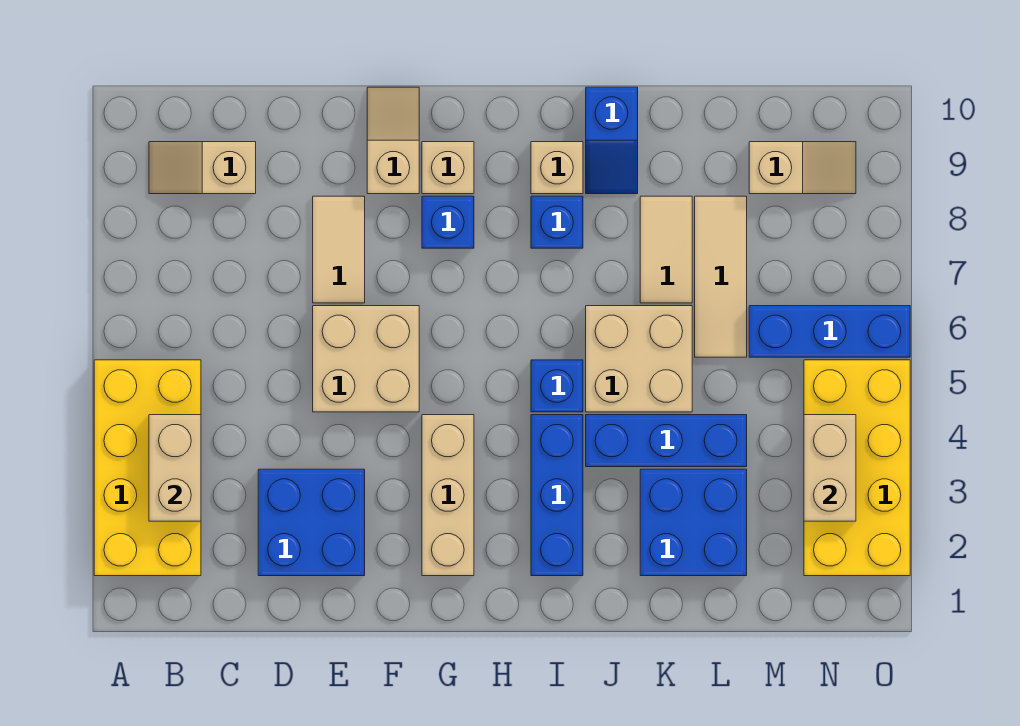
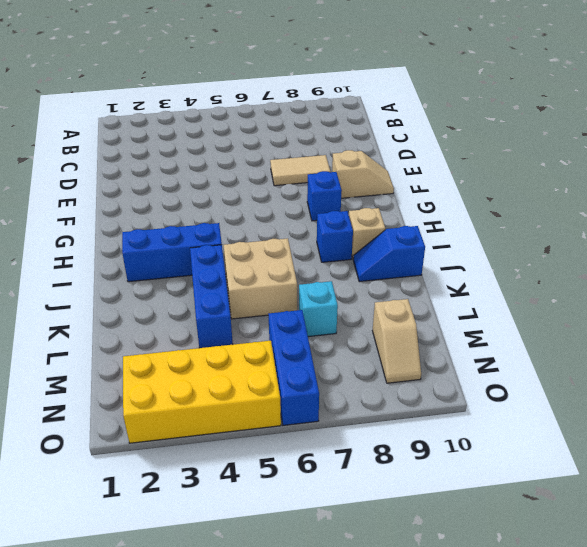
cyan brick L7 level 1 -> tan tile L6:L8 level 1
none -> yellow brick A2:B5 level 1
none -> tan slope B9:C9 level 1 top C
none -> blue brick D2:E3 level 1

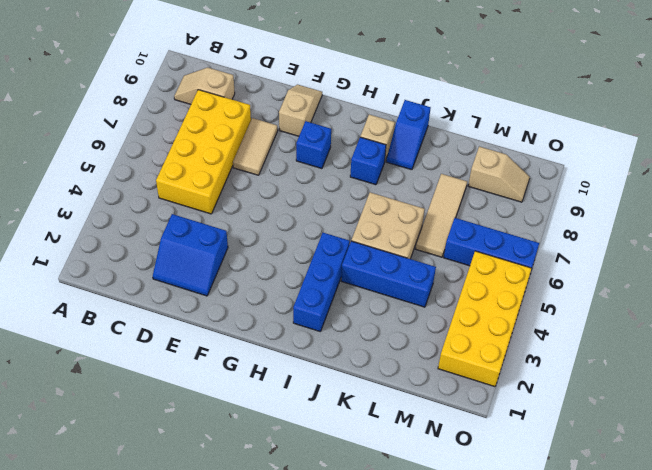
yellow brick C5:D8 level 1 -> yellow brick A2:B5 level 1
blue slope D2:E3 level 1 top 3 -> blue brick D2:E3 level 1
none -> tan brick E5:F6 level 1
none -> tan brick G2:G4 level 1
none -> tan brick G9 level 1

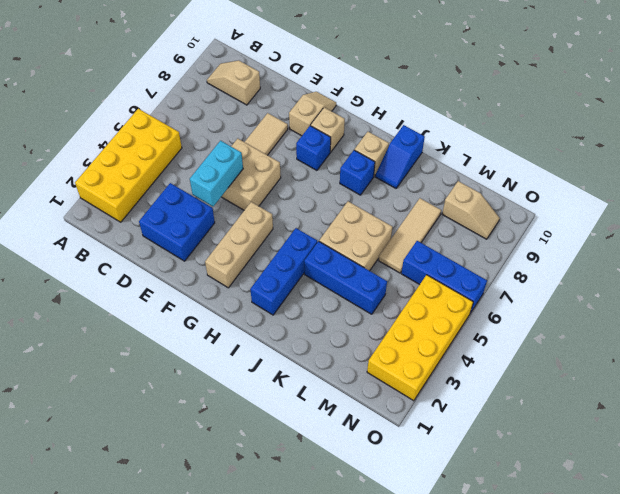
cyan brick E4:E5 level 2 -> none
none -> blue brick I5 level 1
none -> blue brick K2:L3 level 1
none -> tan tile K7:K8 level 1

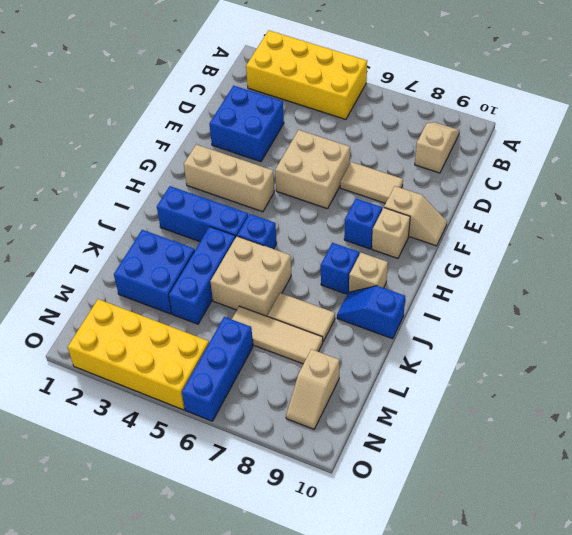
none -> tan brick B3:B4 level 2
none -> tan brick N3:N4 level 2

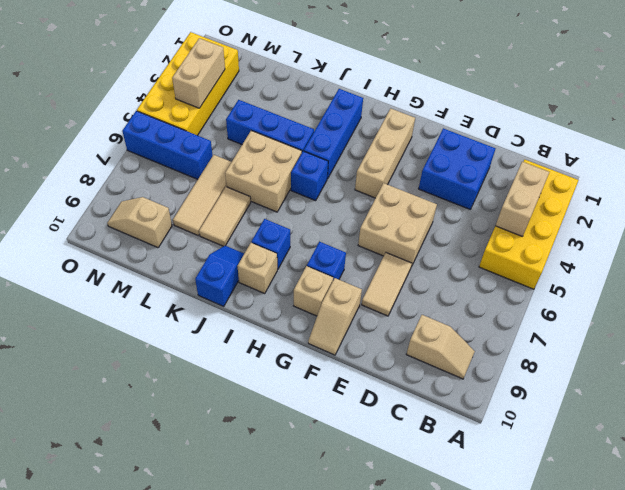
none -> blue brick K2:L3 level 1

